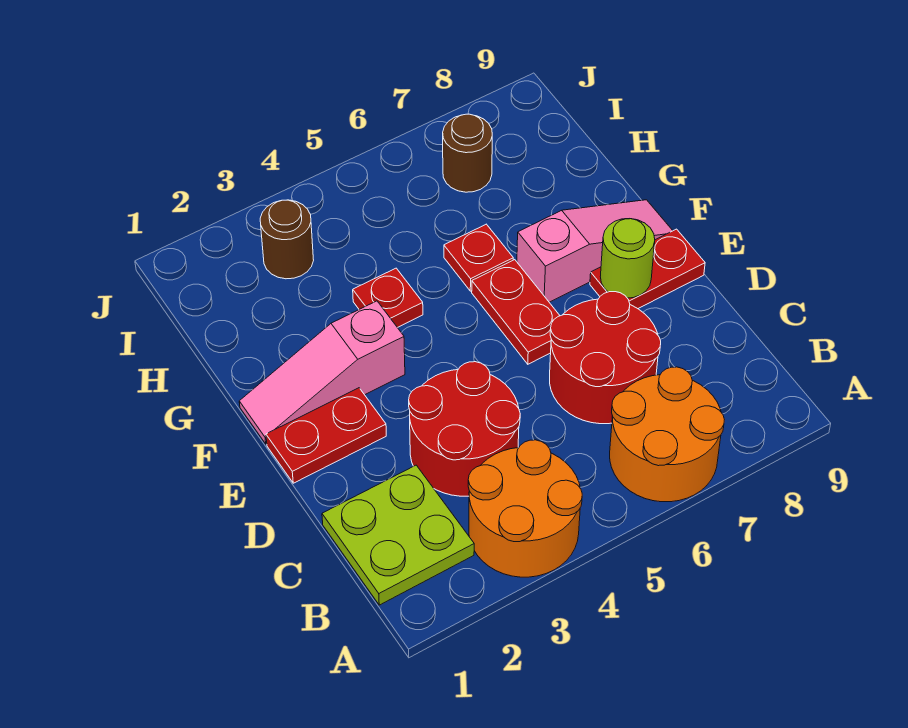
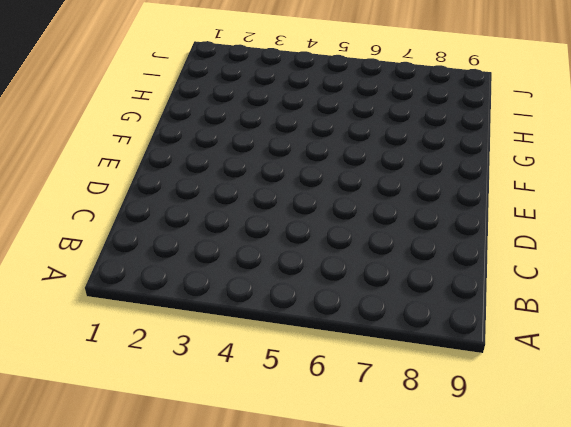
none -> orange round brick A3:B4 level 1
none -> orange round brick A6:B7 level 1
none -> lime plate B1:C2 level 1

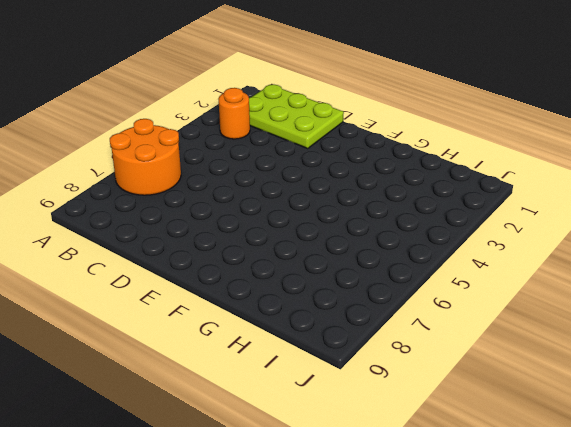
lime plate B1:D2 level 1 -> lime plate B1:C2 level 1
orange round brick B3 level 1 -> orange round brick A3:B4 level 1
none -> red round brick C3:D4 level 1
none -> red round brick C6:D7 level 1
none -> red plate E1:E2 level 1

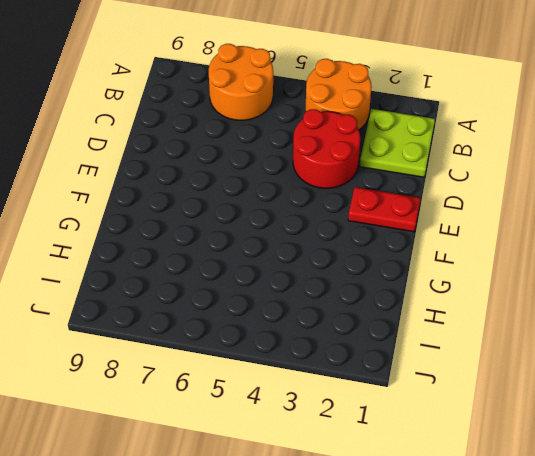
none -> red round brick C6:D7 level 1
none -> red plate E6:F6 level 1
none -> red plate E8:E9 level 1

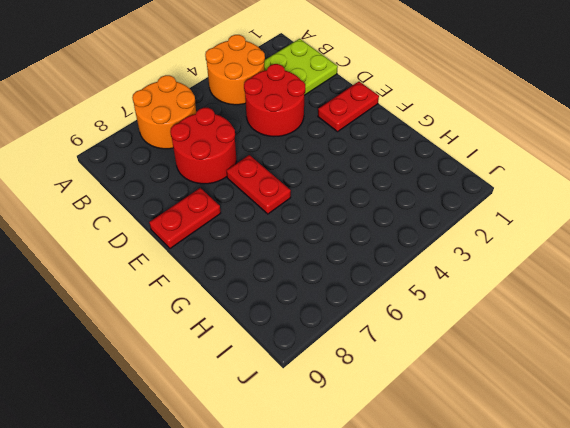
none -> pink slope F1:F3 level 1 top 3
none -> pink slope F7:F9 level 1 top 7
none -> red plate G4 level 1

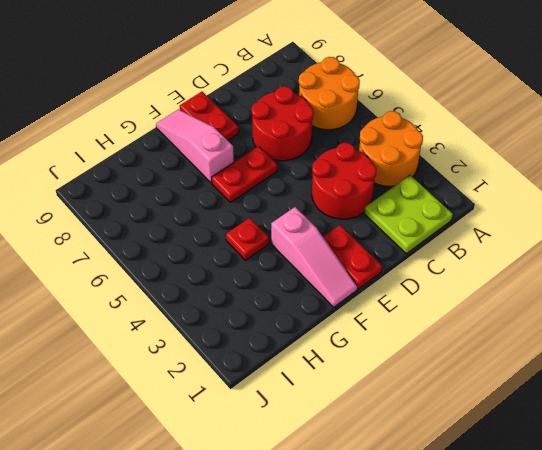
none -> red plate G6 level 1
none -> brown round brick I3 level 1
none -> brown round brick I7 level 1

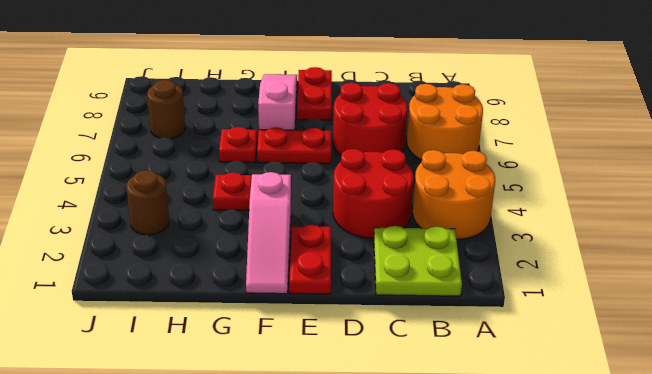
none -> lime round brick E8 level 2

